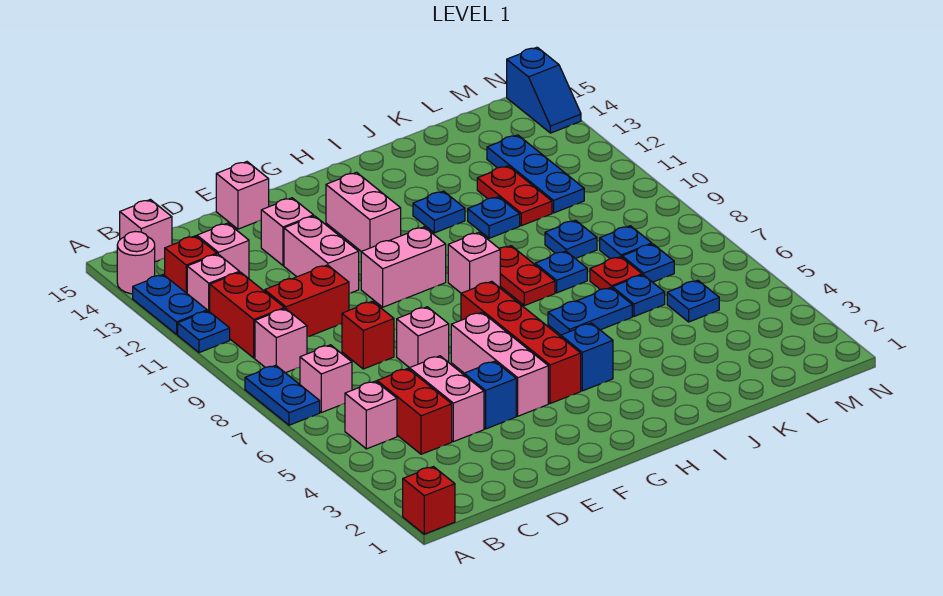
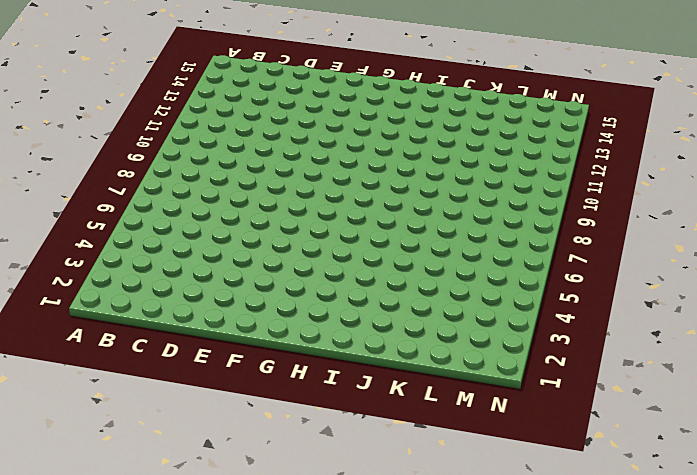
none -> red brick A1 level 1
none -> blue plate A7:A8 level 1
none -> blue plate A11 level 1
none -> blue plate A12:A13 level 1

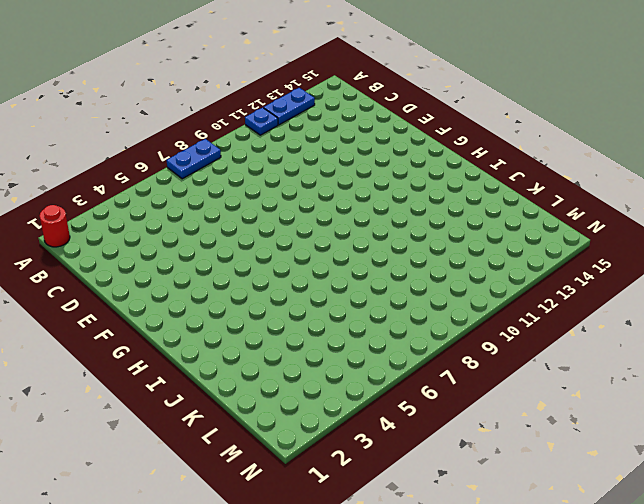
red round brick A1 level 1 -> red brick A1 level 1
none -> pink round brick A14 level 1
none -> pink brick B5 level 1
none -> pink brick B7 level 1
none -> pink brick B9 level 1

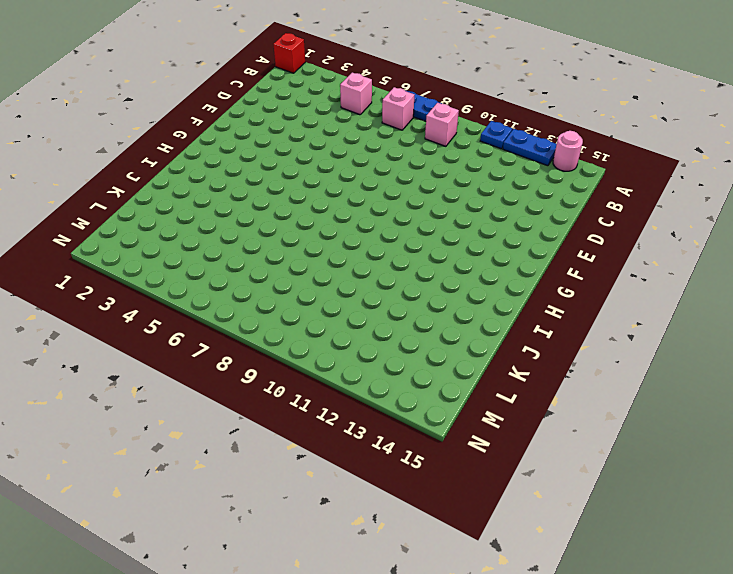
none -> red brick B10:B11 level 1
none -> pink brick B12 level 1
none -> red brick B13 level 1
none -> pink brick B15 level 1

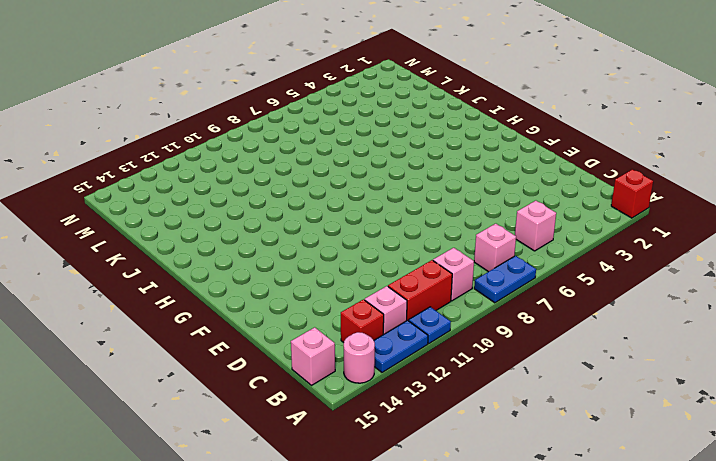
none -> red brick C4:C5 level 1
none -> red brick C10:D10 level 1
none -> pink brick C13 level 1
none -> pink brick D4:D5 level 1

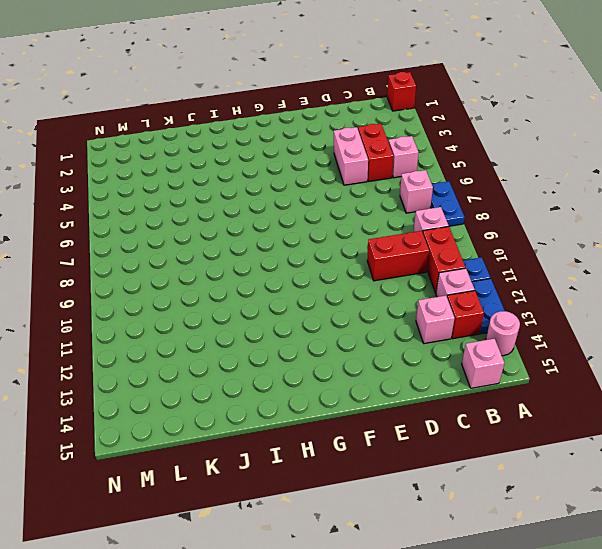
none -> red brick D8 level 1
none -> blue brick E4 level 1
none -> pink brick E7 level 1
none -> pink brick E11:E12 level 1

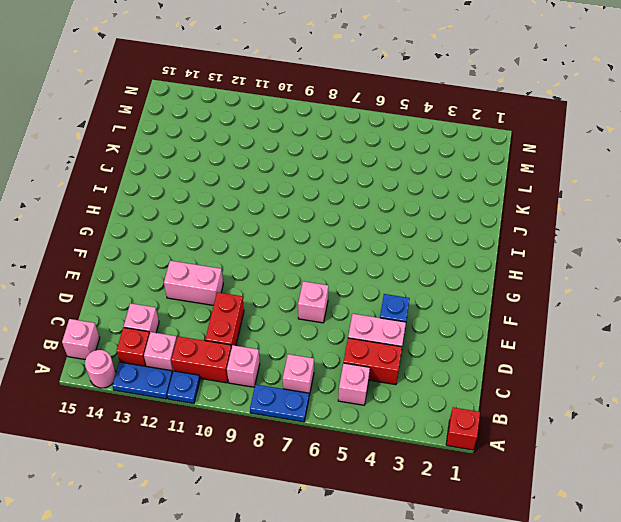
none -> red brick D8 level 1
none -> pink brick E13 level 1
none -> pink brick E15 level 1
none -> pink brick F4:F6 level 1

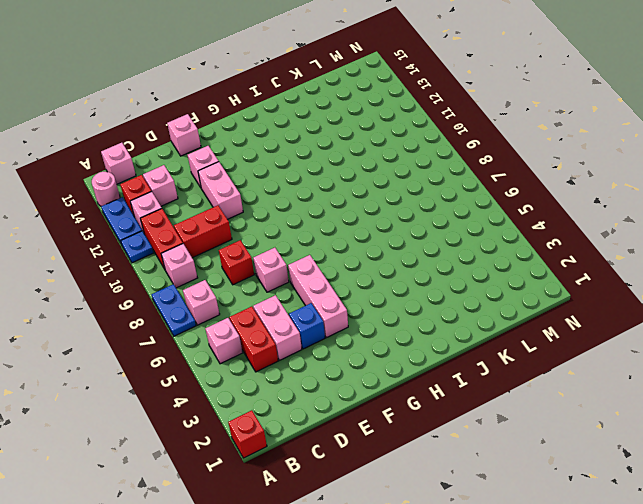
none -> pink brick F10:G10 level 1
none -> red brick G4:G7 level 1
none -> pink brick G12:G13 level 1
none -> blue brick H4 level 1

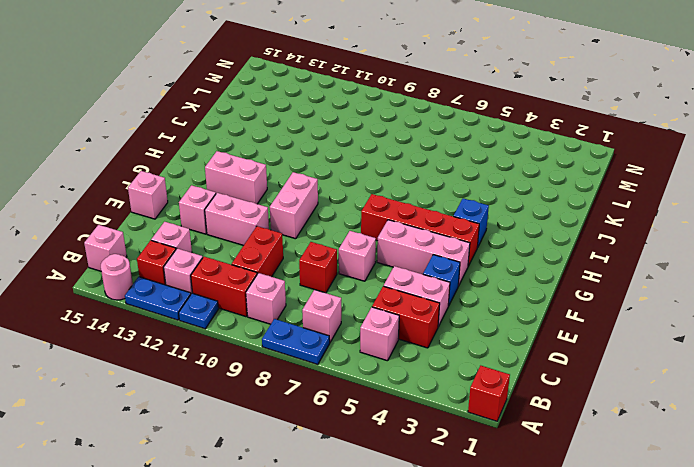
none -> pink brick H9 level 1
none -> blue plate I6:J6 level 1
none -> red plate I8:I9 level 1
none -> blue plate I12 level 1

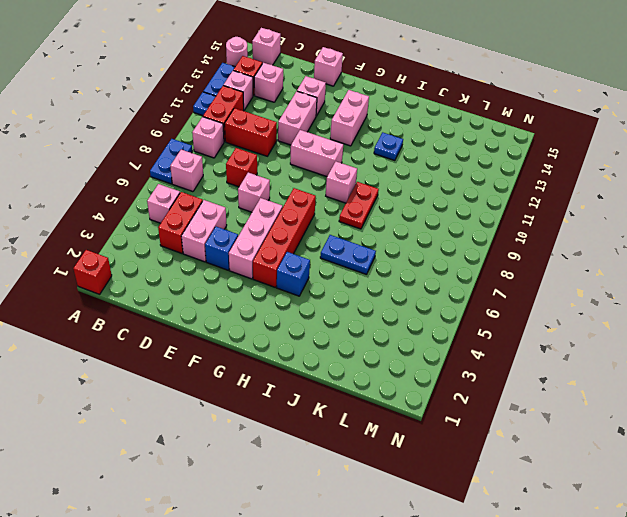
none -> blue plate J8 level 1
none -> blue plate J11 level 1
none -> blue plate K6 level 1
none -> red plate K7 level 1

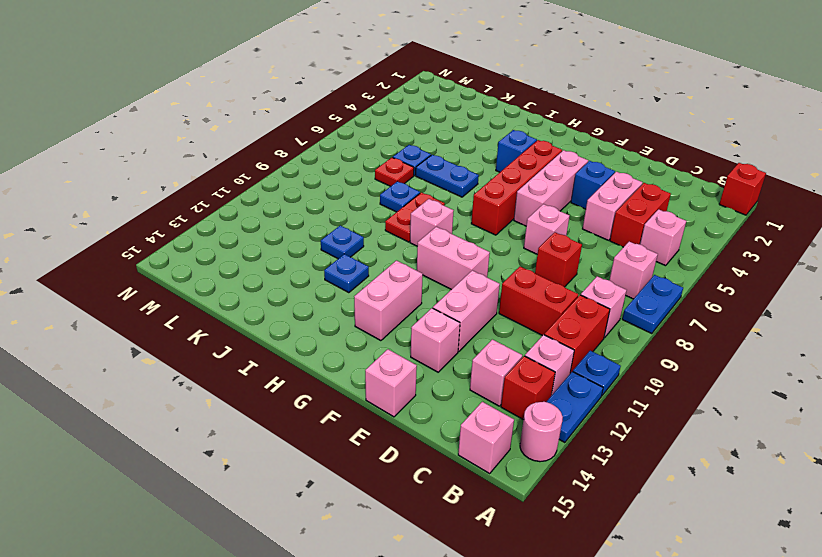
none -> blue plate K9 level 1
none -> red plate K11:K12 level 1
none -> blue plate L5 level 1
none -> blue plate L7 level 1

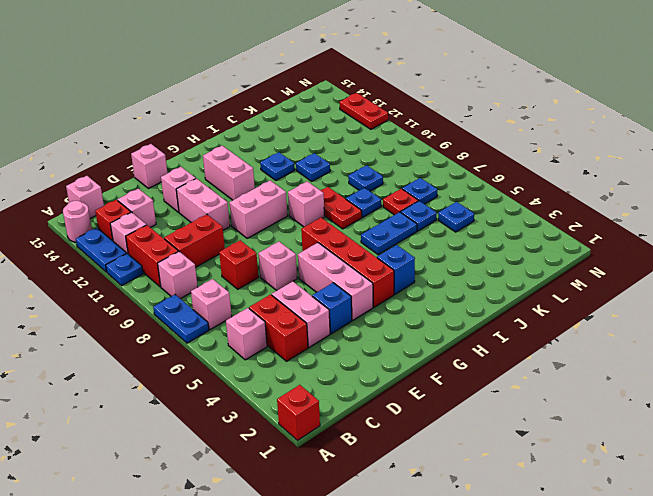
red plate N12:N13 level 1 -> red plate K11:K12 level 1
none -> blue plate L8 level 1
none -> blue plate L11:L13 level 1
none -> blue slope N14:N15 level 1 top 15

